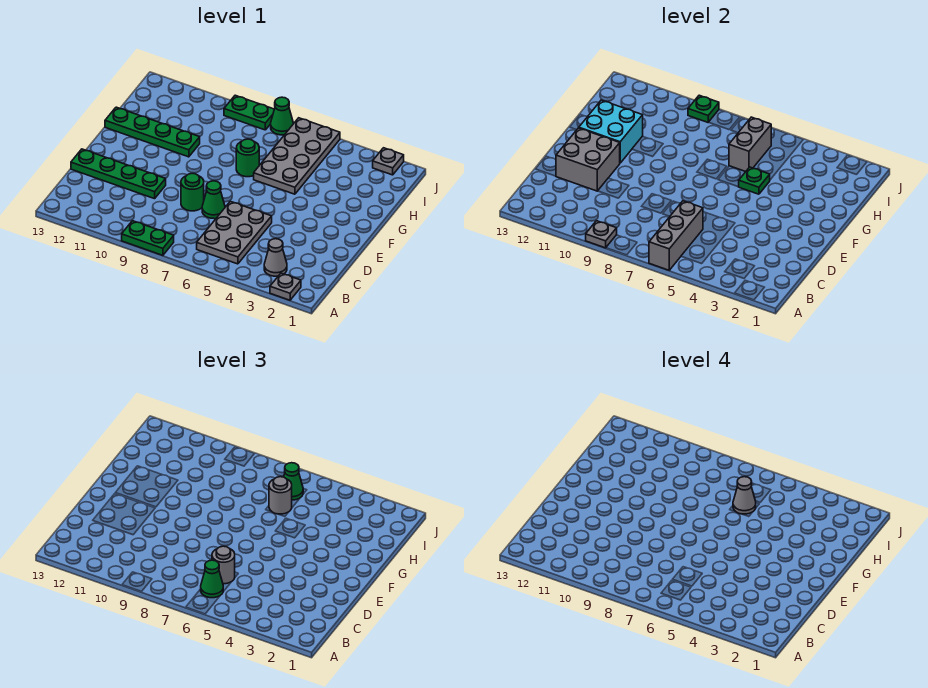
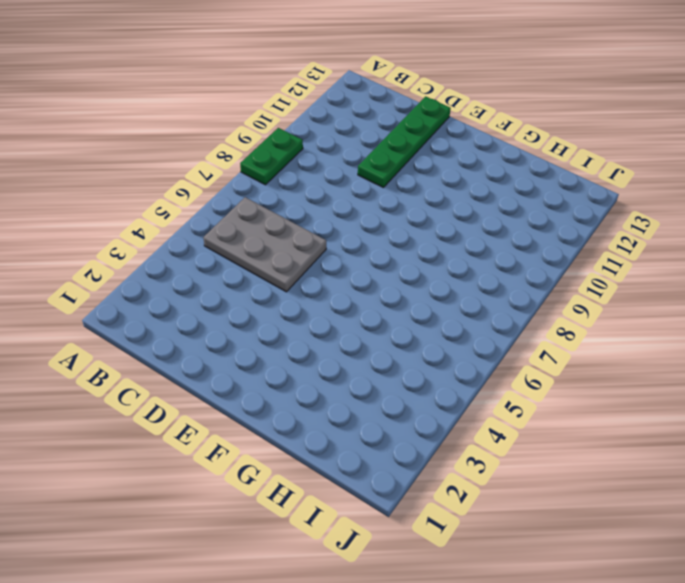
none -> grey plate A2 level 1
none -> grey cone B3 level 1
none -> green cone D7 level 1

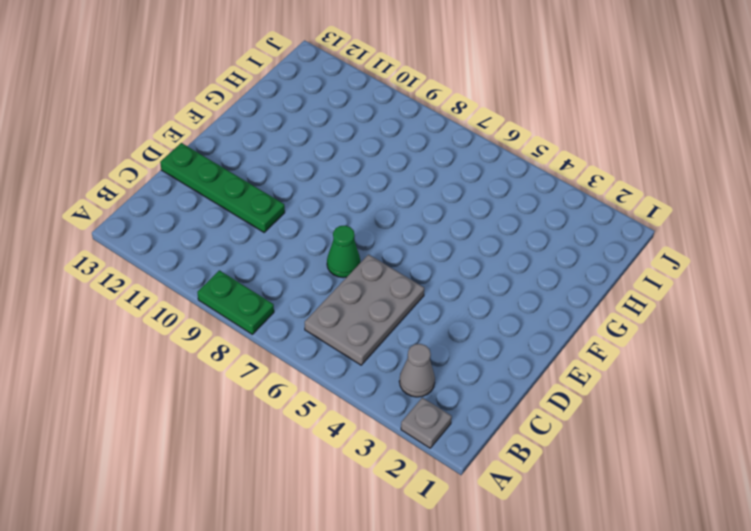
none -> green round brick D8 level 1
none -> grey plate G5:J6 level 1
none -> green round brick G7 level 1

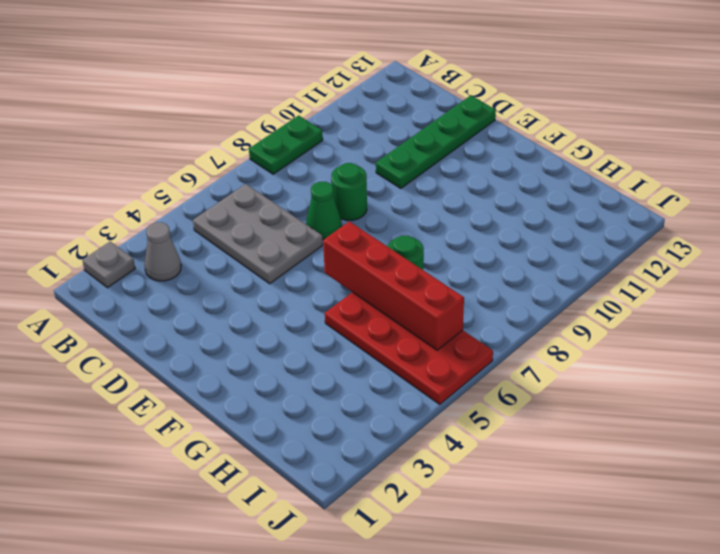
red brick F6:I6 level 2 -> grey brick H6:I6 level 2
red plate G5:J6 level 1 -> grey plate G5:J6 level 1
none -> green plate G10:G13 level 1
none -> grey plate J2 level 1
none -> green cone J7 level 1

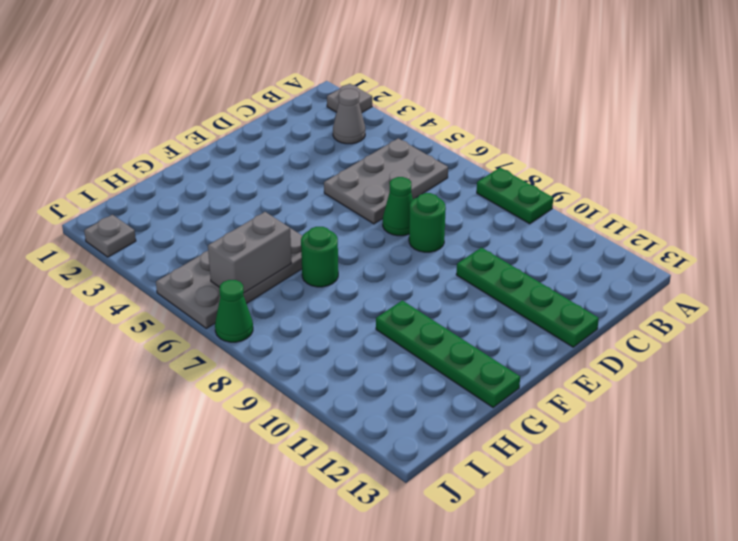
none -> green plate J8:J9 level 1
none -> grey brick A6:C6 level 2
none -> grey plate A9 level 2

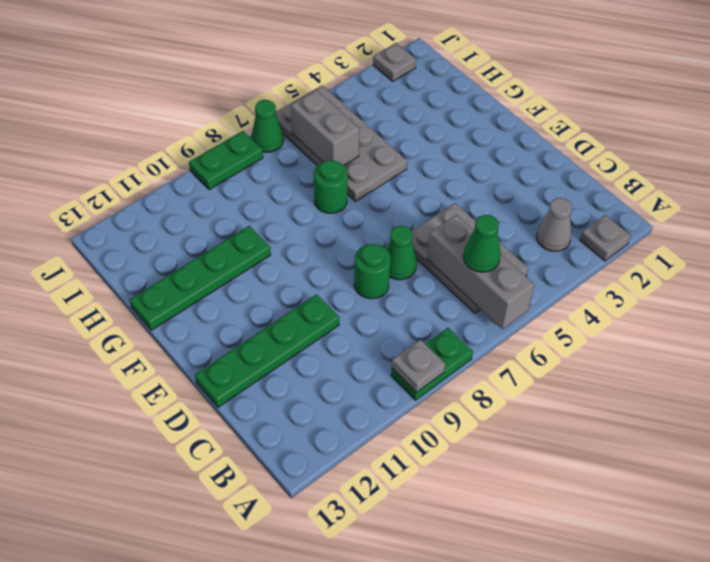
none -> grey brick D11:E12 level 2
none -> cyan brick F11:G12 level 2
none -> green plate G5 level 2

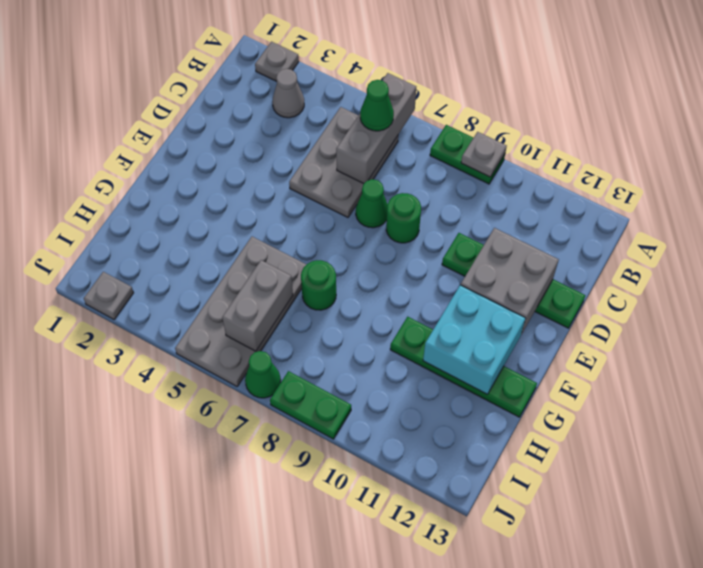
none -> green plate G5 level 2
none -> green plate J9 level 2
none -> grey round brick C6 level 3

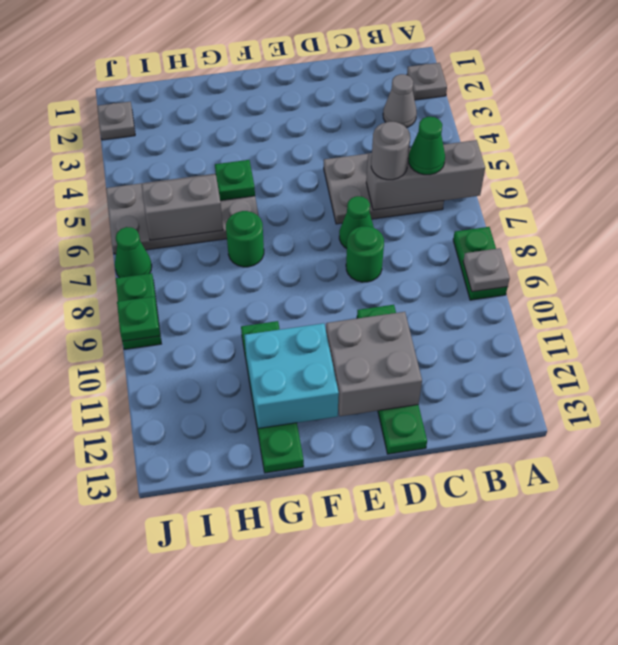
none -> grey round brick H6 level 3
none -> green cone I6 level 3
none -> grey cone H6 level 4

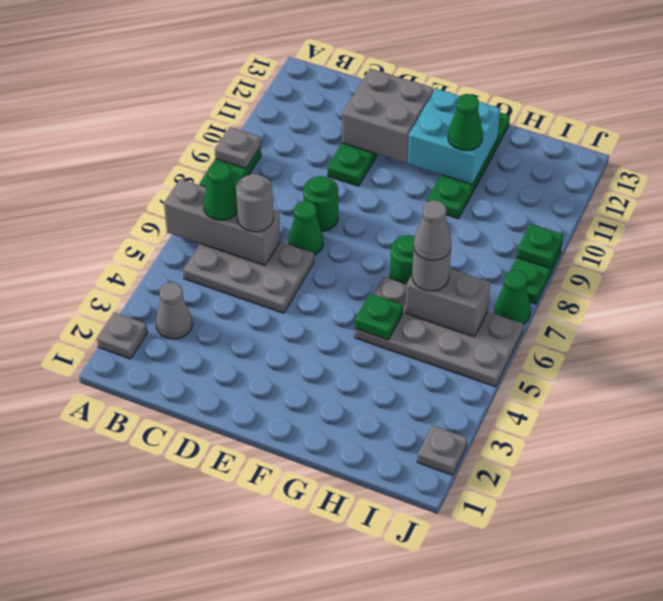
green cone G11 level 3 -> green cone I6 level 3

